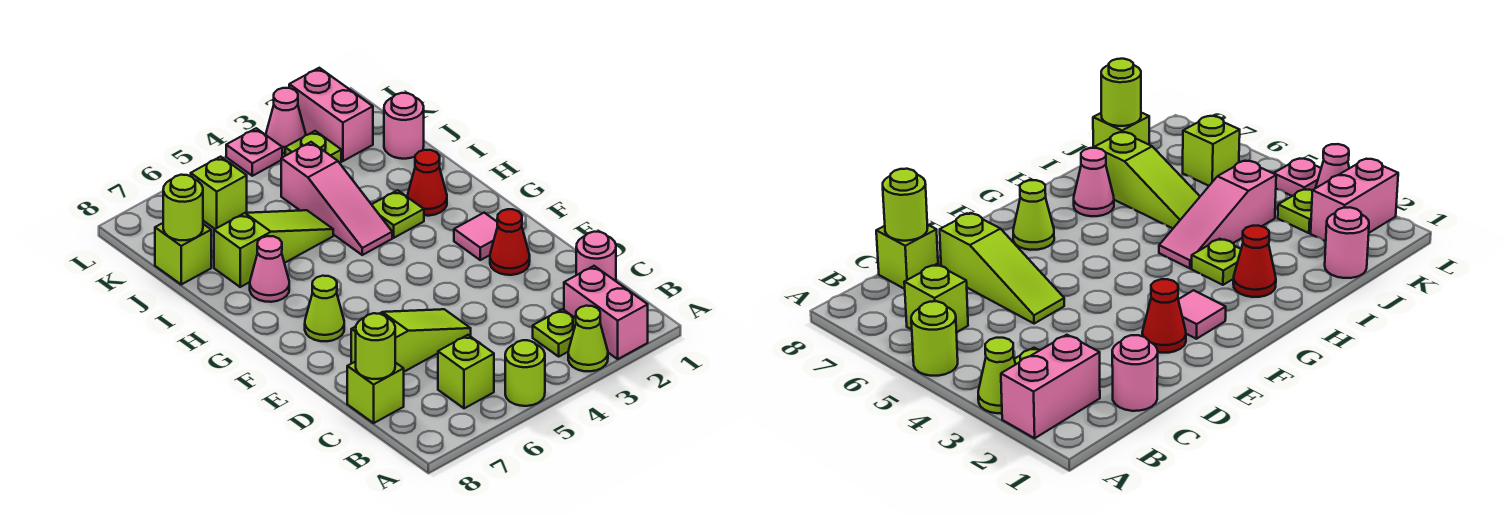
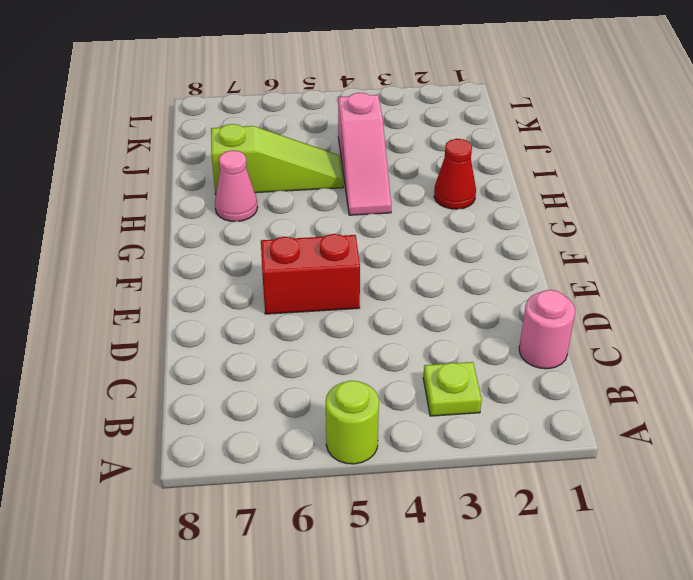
red brick E5:E6 level 1 -> none
none -> pink brick A2:B2 level 1
none -> lime cone A3 level 1
none -> lime brick B6 level 1

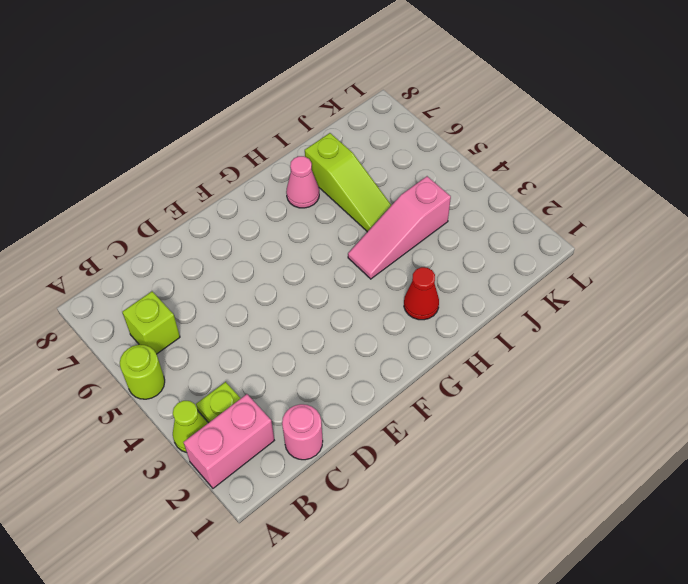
none -> lime brick C8 level 1
none -> lime slope D5:D7 level 1 top 7
none -> red cone E2 level 1

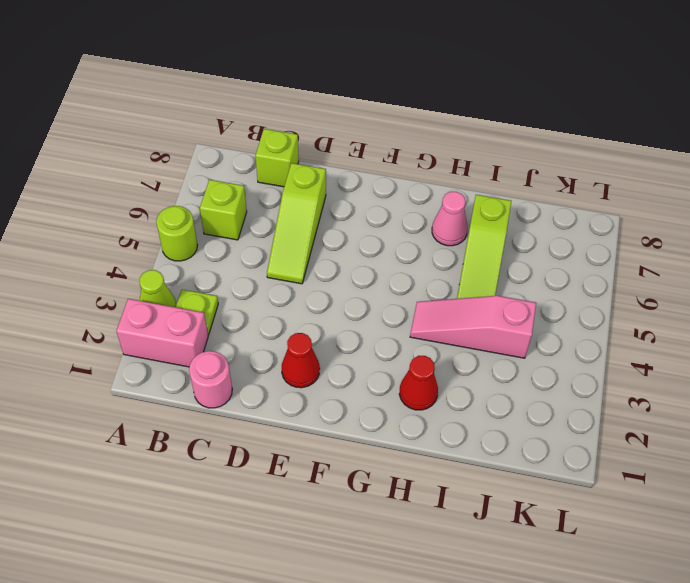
none -> pink tile F2 level 1
none -> lime cone F7 level 1
none -> lime plate H3 level 1

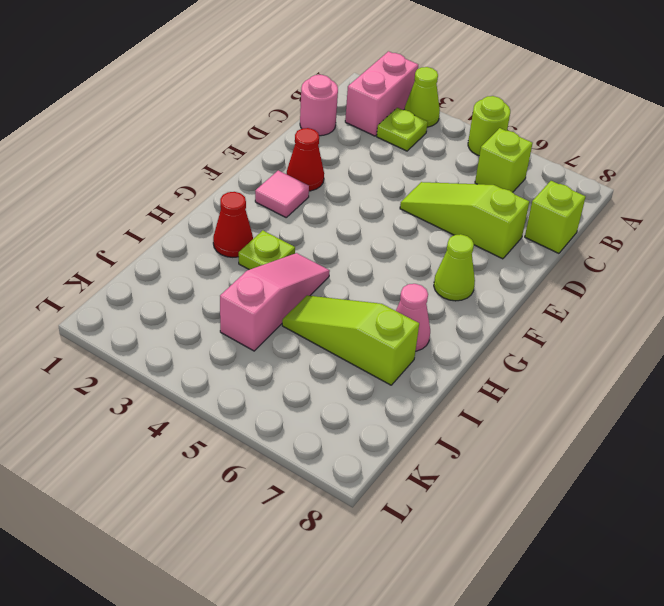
none -> pink round brick J1 level 1
none -> lime brick J8 level 1
none -> pink brick K2:L2 level 1

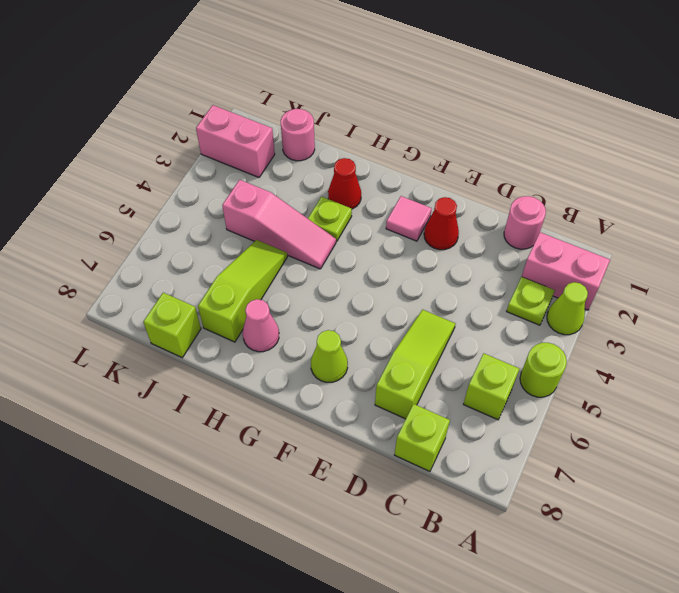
none -> lime plate K3 level 1
none -> lime brick K6 level 1
none -> pink cone L3 level 1

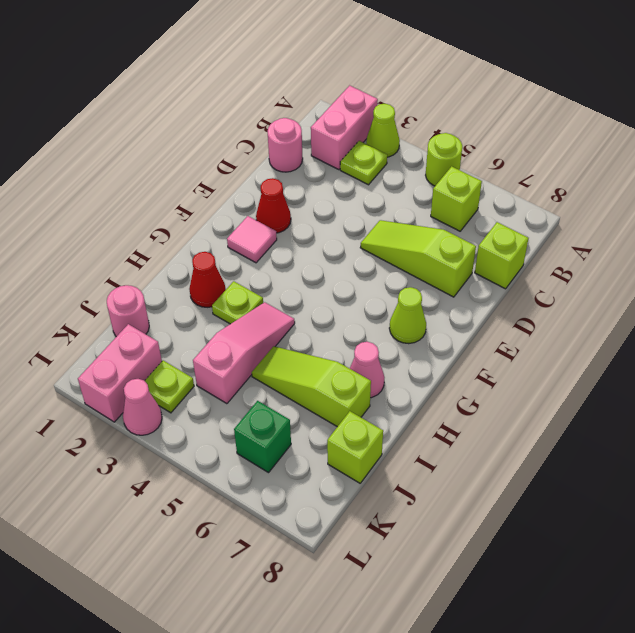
green brick K6 level 1 -> lime brick K6 level 1
none -> pink plate L4 level 1
none -> lime round brick C8 level 2
none -> lime round brick J8 level 2

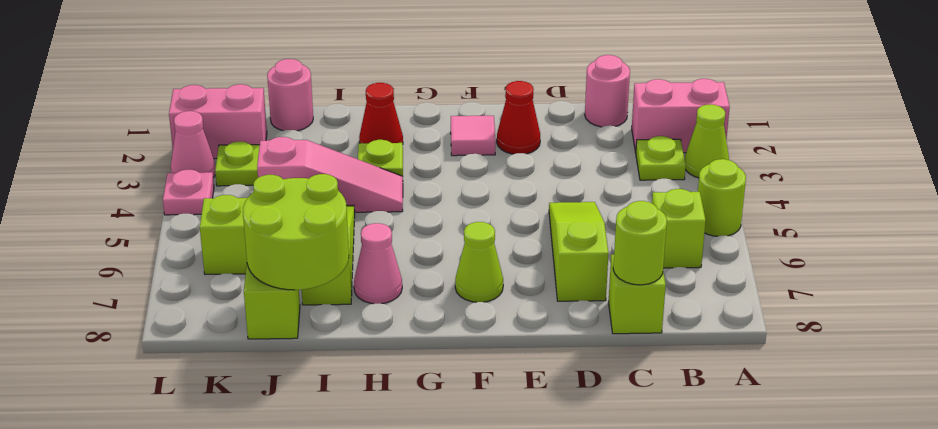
lime round brick I7:J8 level 2 -> lime round brick J8 level 2

